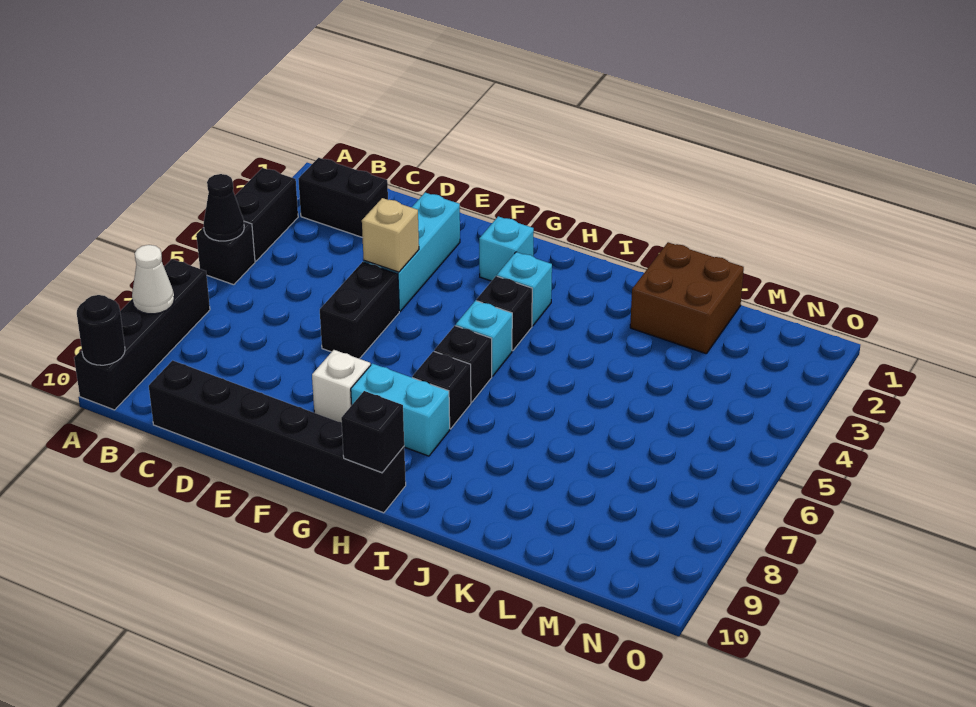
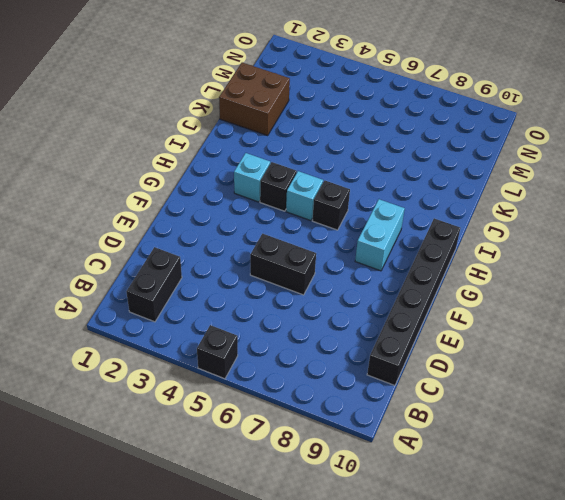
none -> black brick A3:A4 level 1
none -> black brick A7:A10 level 1
none -> cyan brick E2:E4 level 1

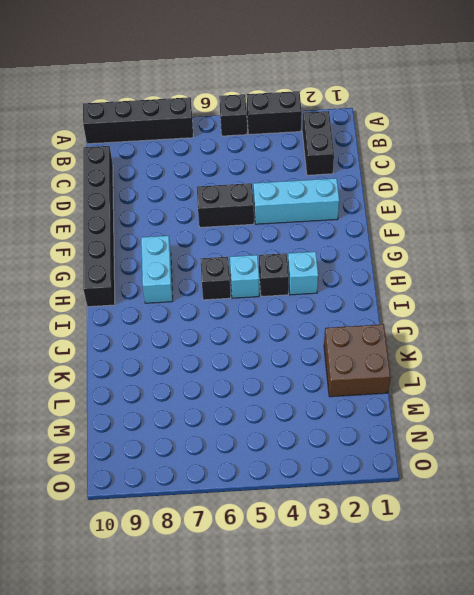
none -> white brick F8 level 1
none -> cyan brick G2 level 1
none -> black brick H7 level 1

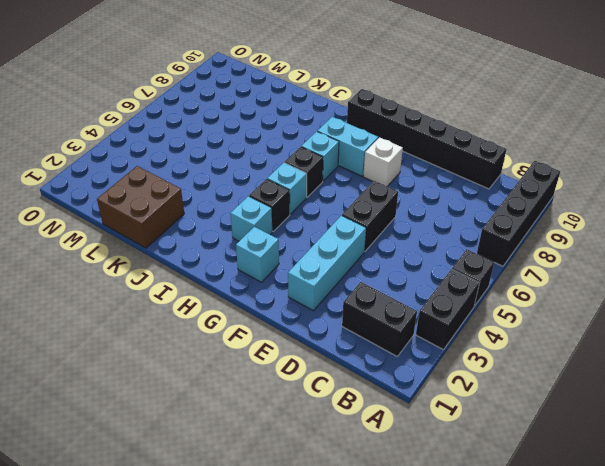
cyan brick H7 level 1 -> black brick H7 level 1
none -> black cone A5 level 2
none -> white cone A8 level 2
none -> black round brick A10 level 2

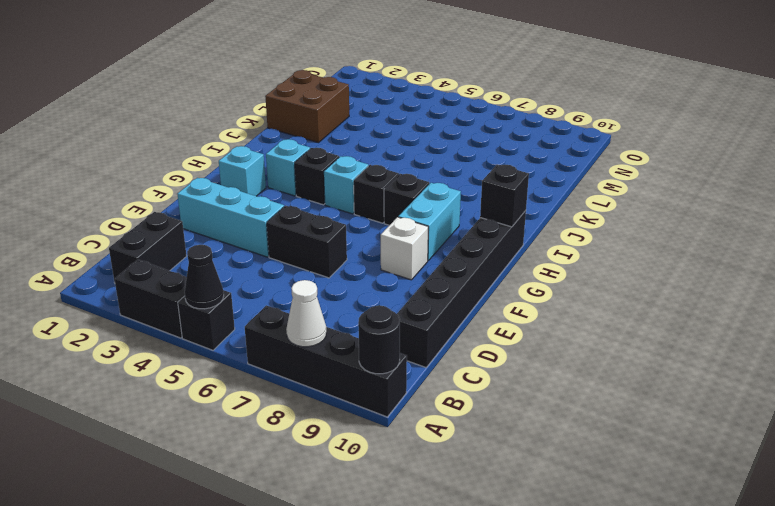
none -> tan brick E4 level 2

